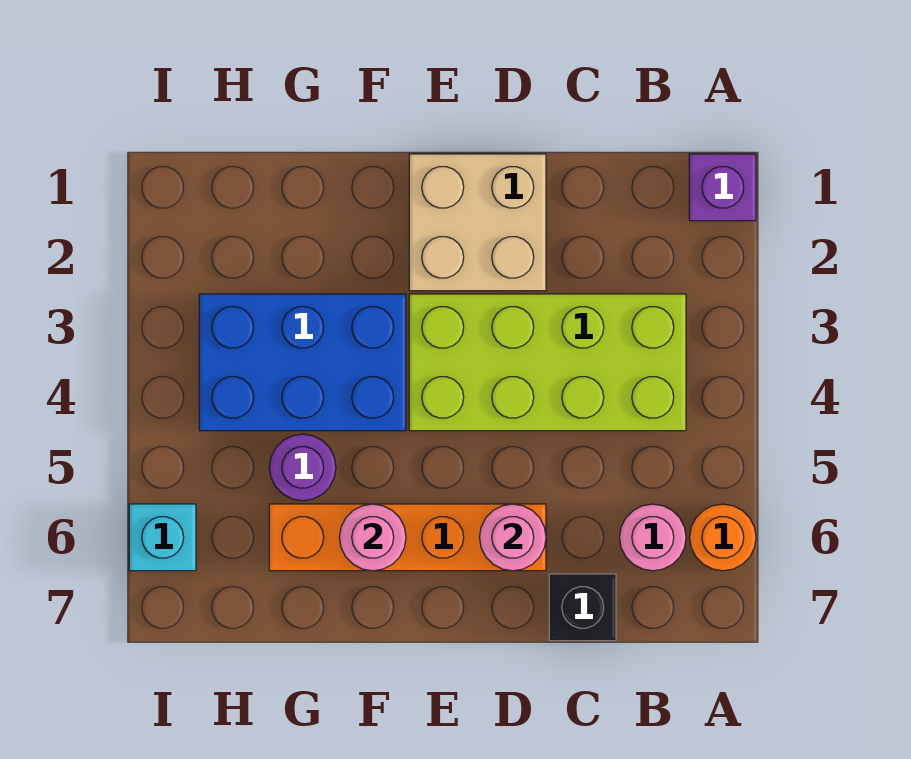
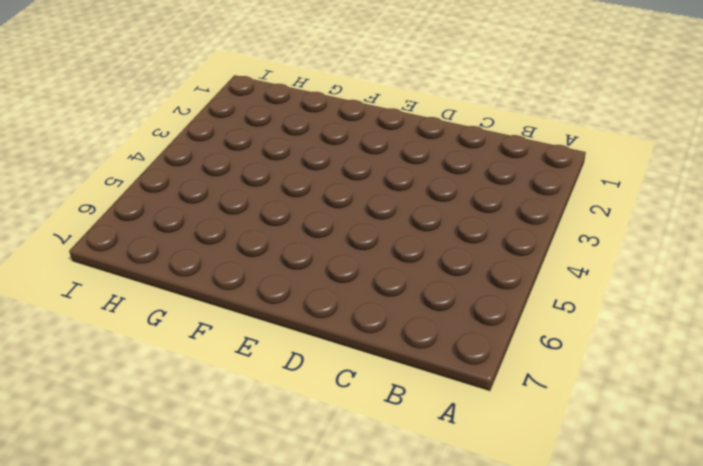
none -> purple brick A1 level 1
none -> orange round brick A6 level 1
none -> lime brick B3:E4 level 1

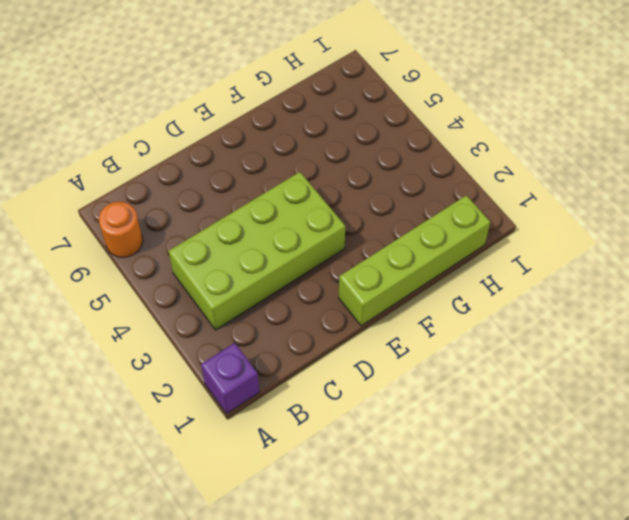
lime brick E1:H1 level 1 -> tan brick D1:E2 level 1
none -> pink round brick B6 level 1
none -> black brick C7 level 1
none -> orange brick D6:G6 level 1

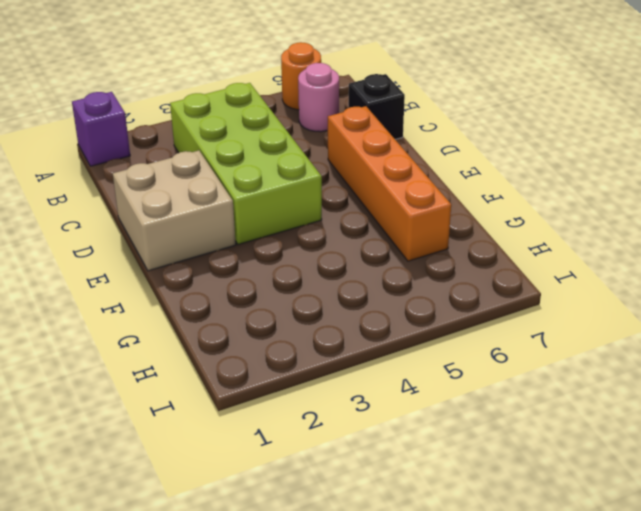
none -> blue brick F3:H4 level 1
none -> purple round brick G5 level 1
none -> cyan brick I6 level 1

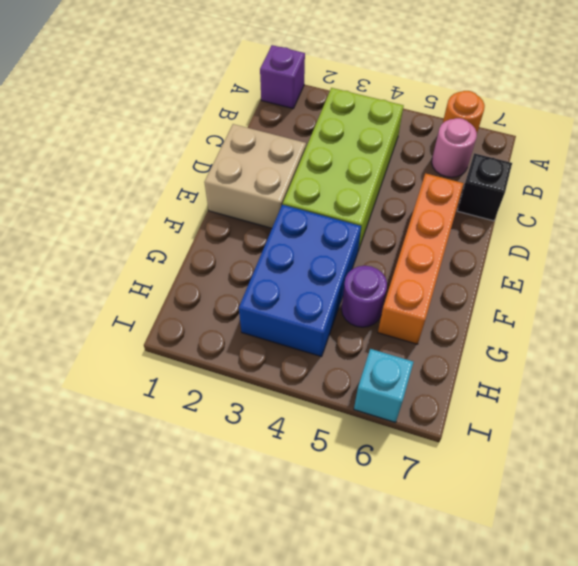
none -> pink round brick D6 level 2
none -> pink round brick F6 level 2

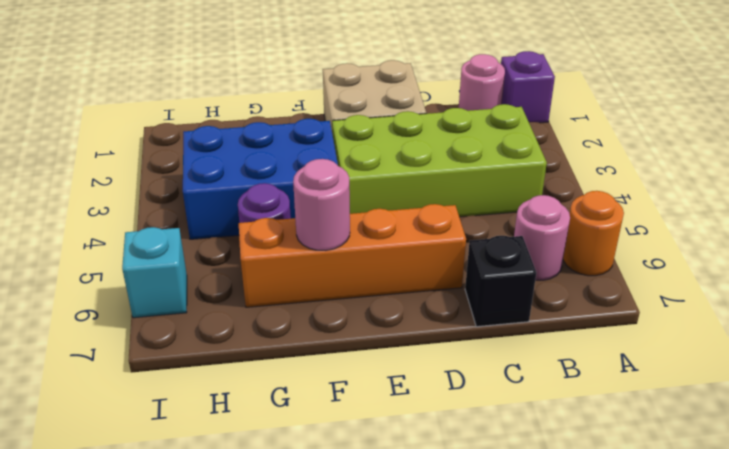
pink round brick B1 level 1 -> pink round brick D6 level 2

